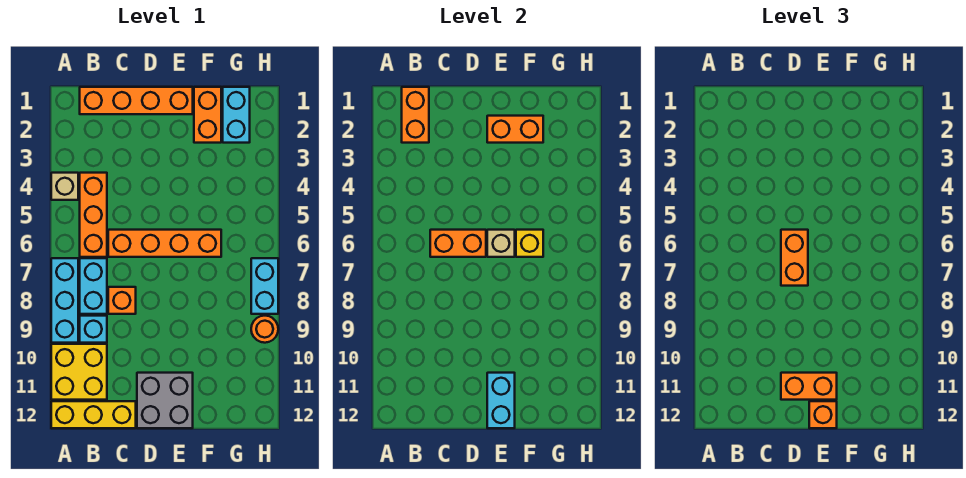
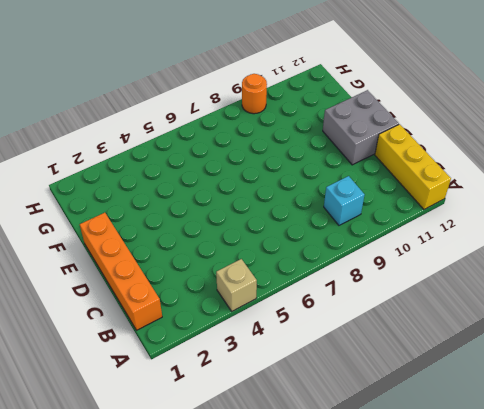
none -> cyan brick A7:A9 level 1
none -> yellow brick A10:B11 level 1
none -> orange brick B4:B6 level 1

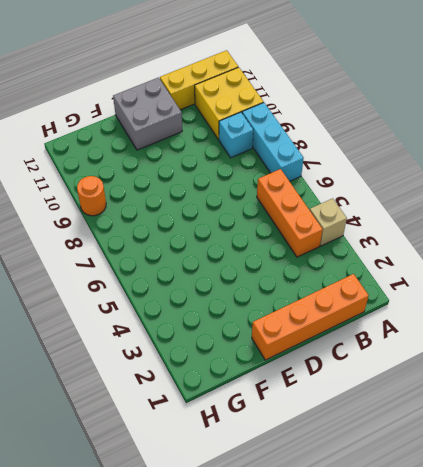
none -> cyan brick B7:B8 level 1
none -> orange brick C6:F6 level 1
none -> orange brick C8 level 1

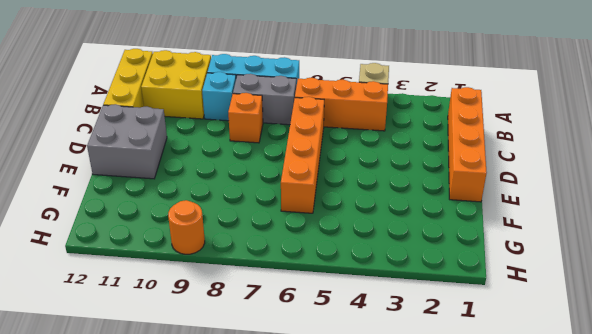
grey brick B7:B8 level 1 -> cyan brick B7:B8 level 1
none -> orange brick F1:F2 level 1
none -> cyan brick G1:G2 level 1
none -> cyan brick H7:H8 level 1

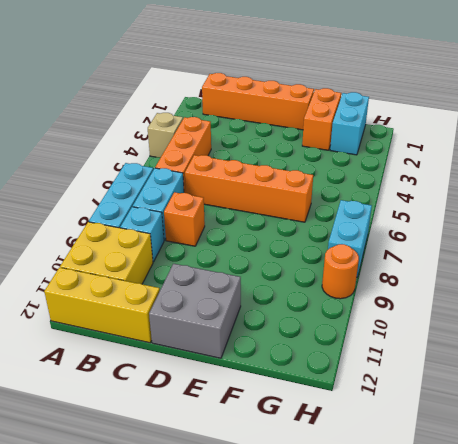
none -> orange brick B1:B2 level 2
none -> orange brick C6:D6 level 2
none -> orange brick E2:F2 level 2

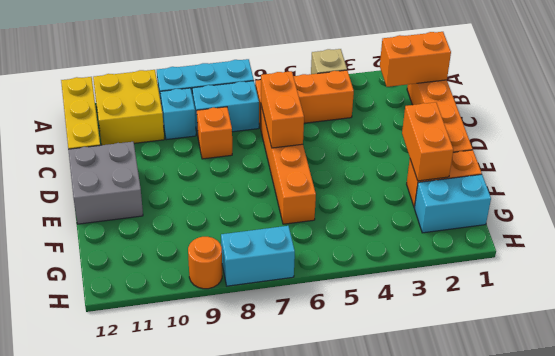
none -> tan brick E6 level 2
none -> cyan brick E11:E12 level 2
none -> yellow brick F6 level 2

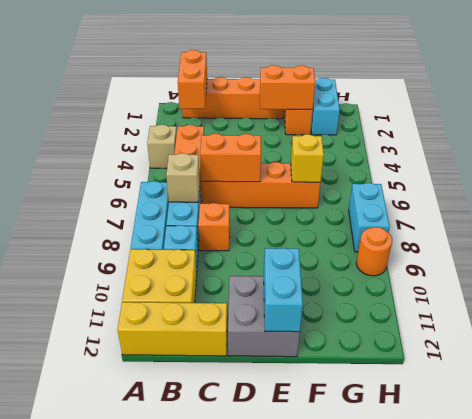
tan brick B7 level 2 -> tan brick E6 level 2
none -> orange brick D6:D7 level 3
none -> orange brick D11:E11 level 3
none -> orange brick E12 level 3

